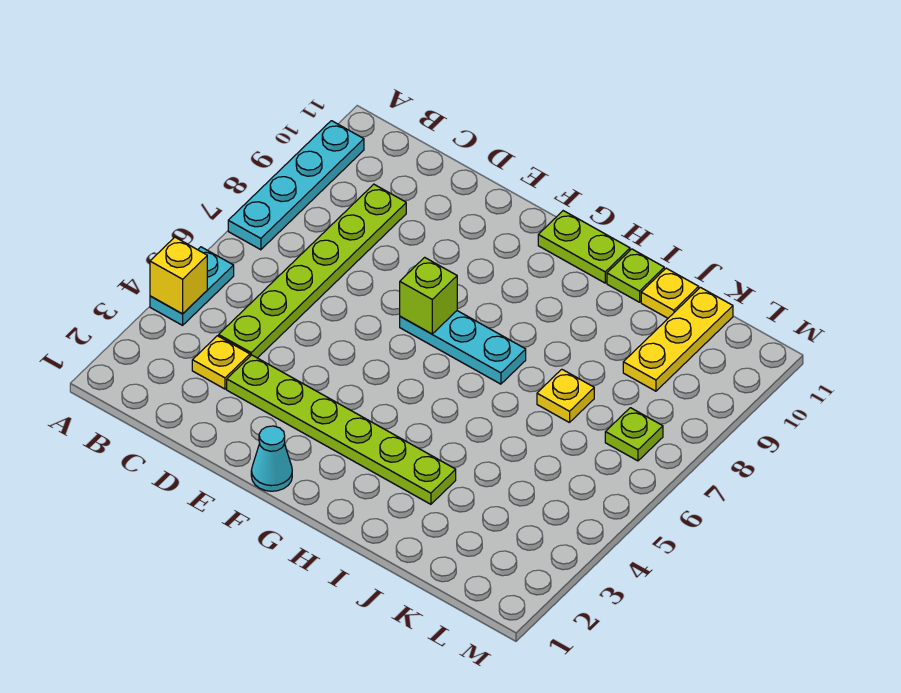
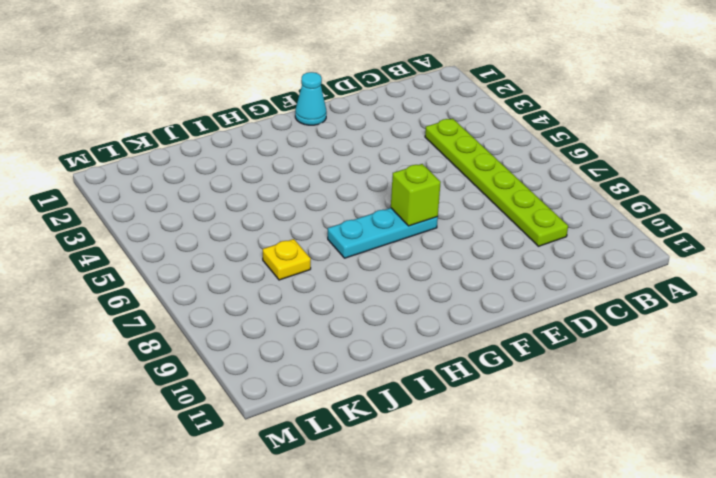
none -> cyan plate A4:A5 level 1
none -> cyan plate A7:A10 level 1
none -> yellow plate C3 level 1

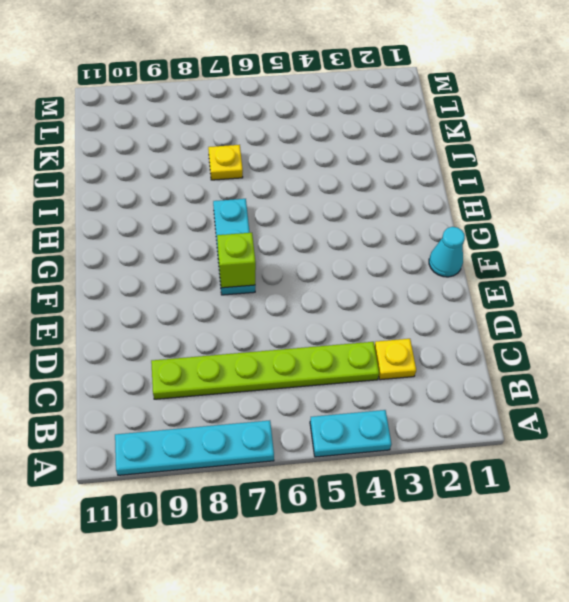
none -> lime plate D3:I3 level 1
none -> lime plate G11:H11 level 1
none -> lime plate I11 level 1

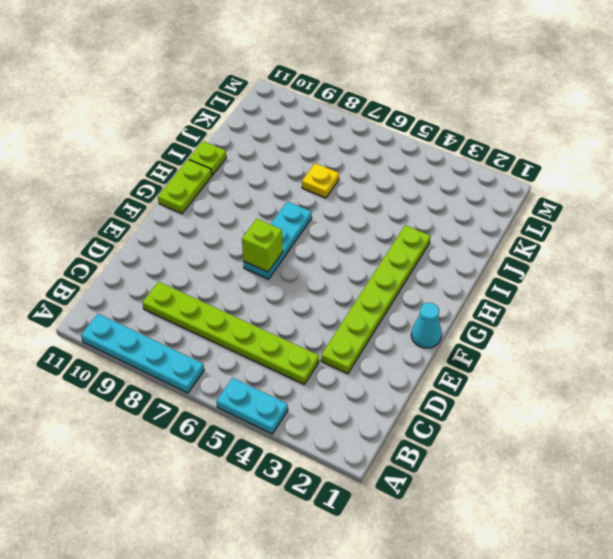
none -> yellow plate C3 level 1
none -> yellow plate J11 level 1
none -> yellow plate K9:K11 level 1

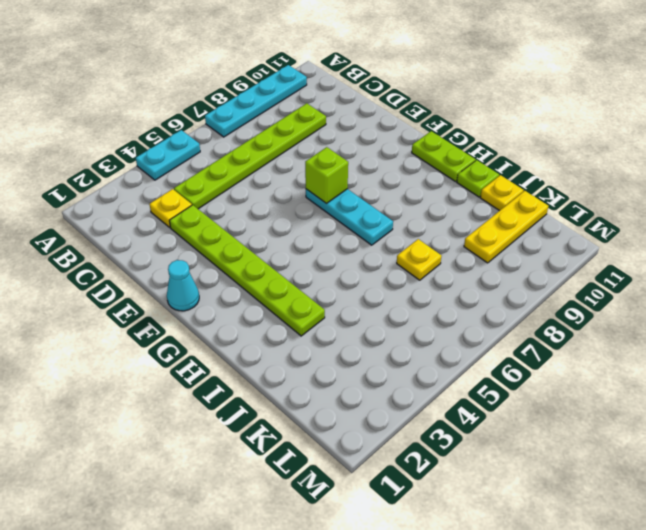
none -> lime plate L7 level 1
none -> yellow brick A4 level 2

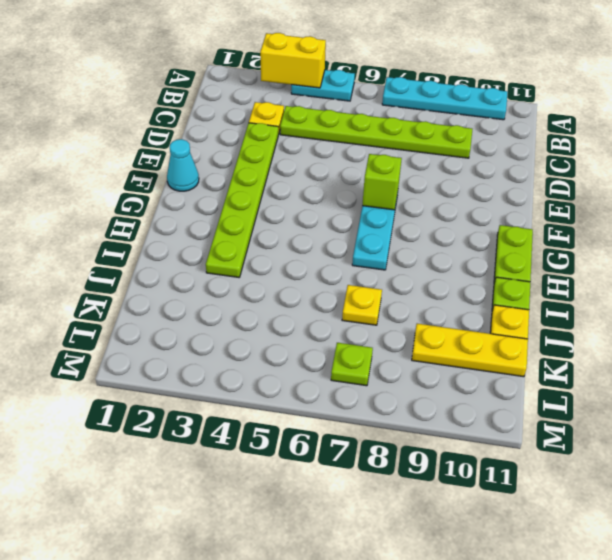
yellow brick A3:A4 level 2 -> yellow brick A4 level 2

